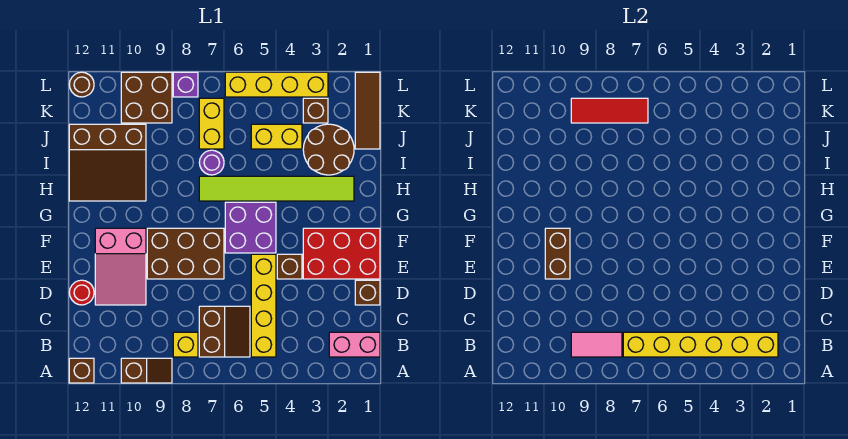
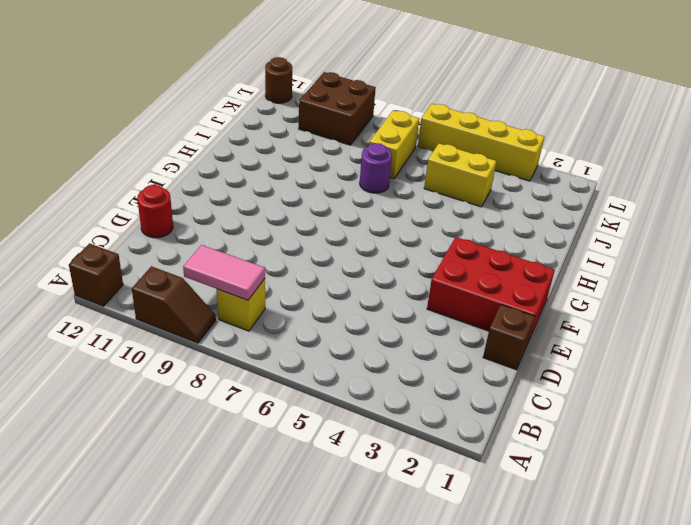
none -> pink brick B1:B2 level 1
none -> yellow brick B5:E5 level 1
none -> brown slope B6:C7 level 1 top 7

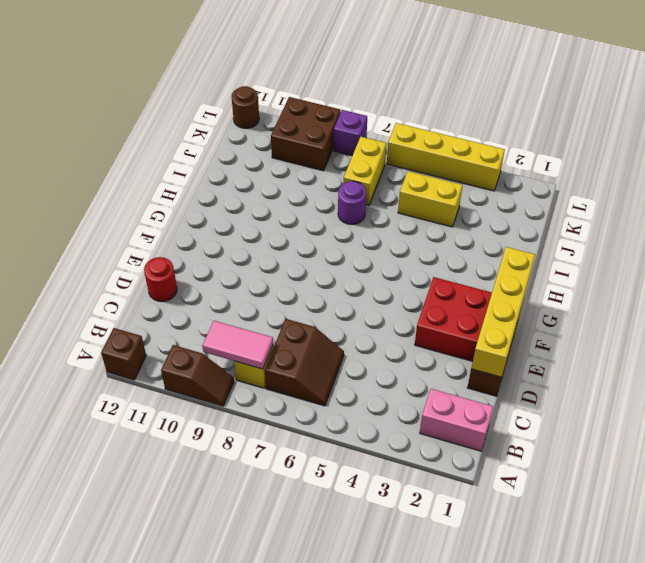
yellow brick D1:G1 level 2 -> yellow brick B5:E5 level 1
none -> pink slope D10:F11 level 1 top F
none -> brown brick E4 level 1
none -> brown brick E7:F9 level 1

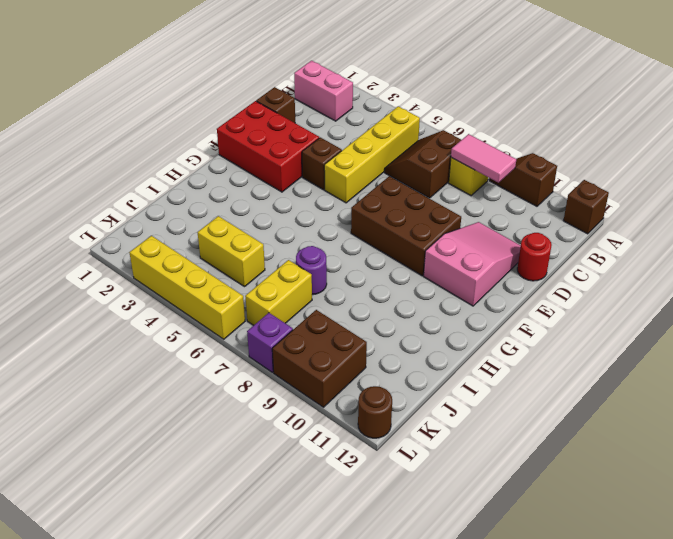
none -> purple brick F5:G6 level 1
none -> lime tile H2:H7 level 1
none -> brown slope H10:J12 level 1 top J

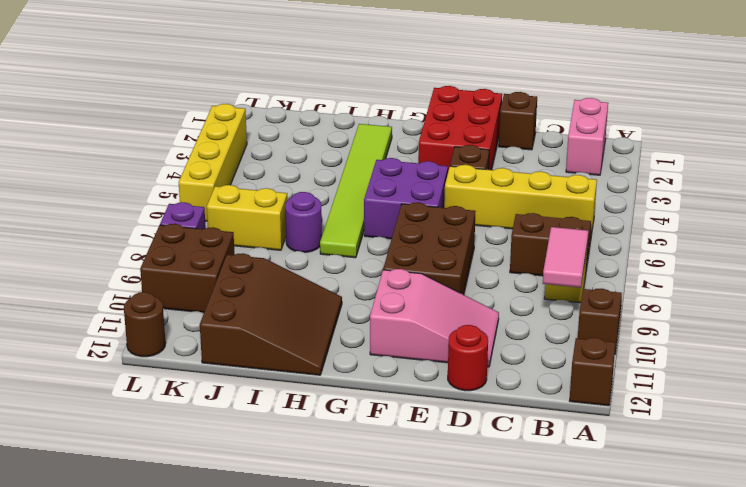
none -> brown round brick I2:J3 level 1
none -> brown tile J1:L1 level 1
none -> yellow brick J4:J5 level 1

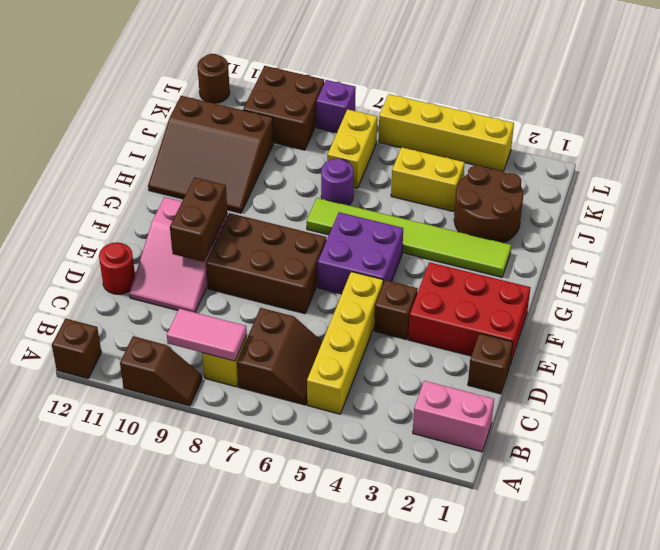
none -> brown tile J1:L1 level 1
none -> brown brick K3 level 1
none -> yellow brick B2:B7 level 2

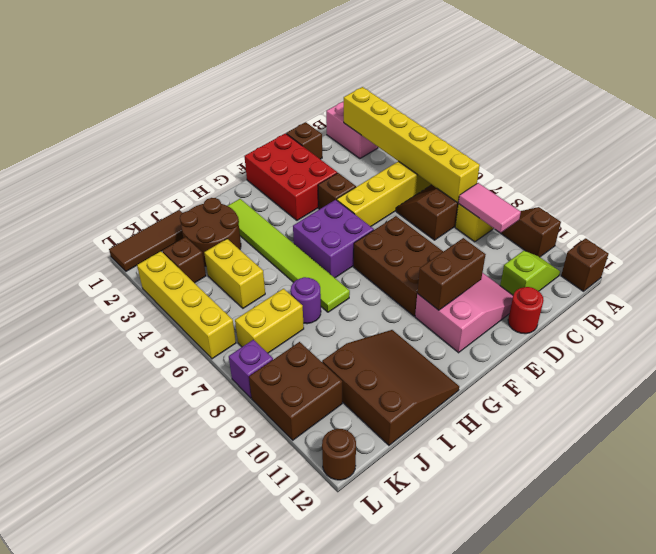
lime slope B11:C11 level 1 top C -> none
none -> red tile K7:K9 level 2

